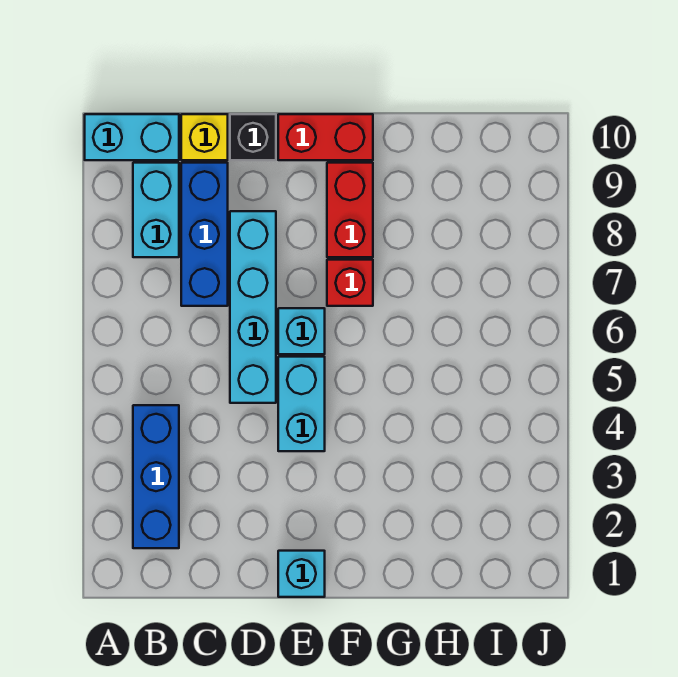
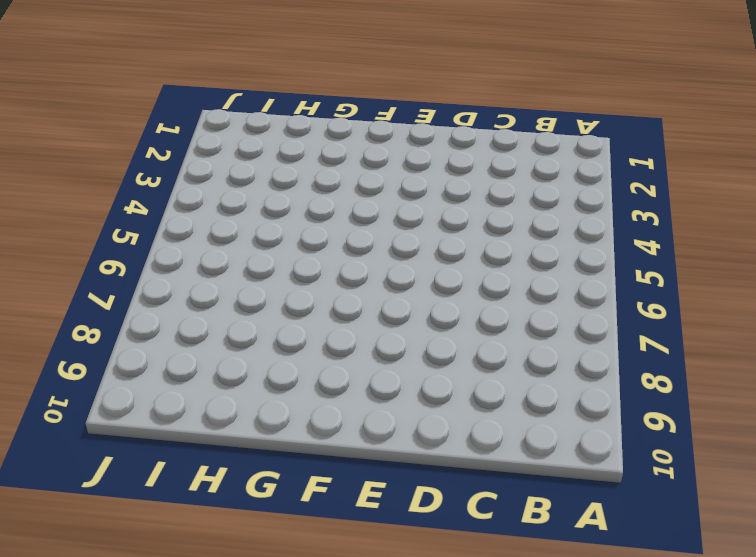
none -> cyan brick A10:B10 level 1
none -> blue brick B2:B4 level 1
none -> cyan brick B8:B9 level 1

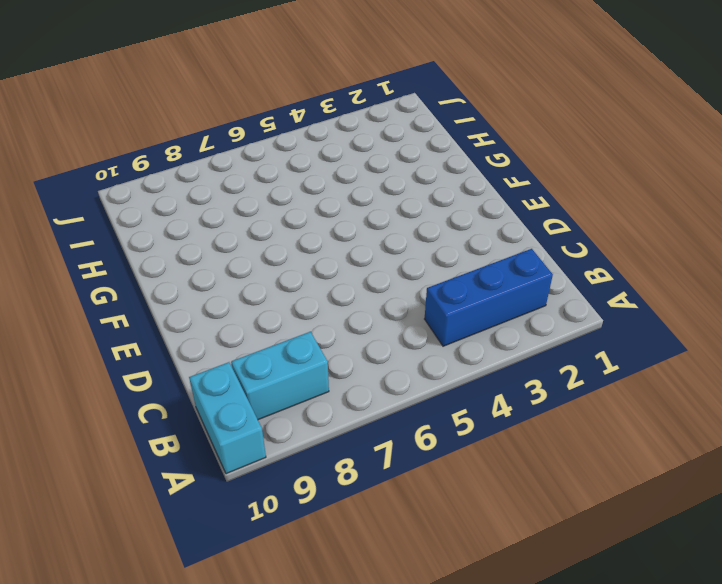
none -> blue brick C7:C9 level 1
none -> yellow brick C10 level 1
none -> cyan brick D5:D8 level 1

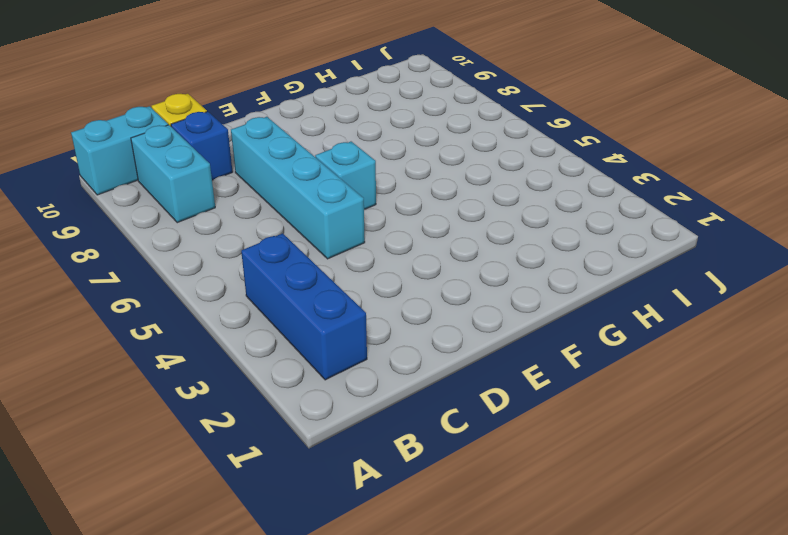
blue brick C9 level 1 -> blue brick C7:C9 level 1
none -> black brick D10 level 1
none -> cyan brick E1 level 1
none -> cyan brick E4:E5 level 1

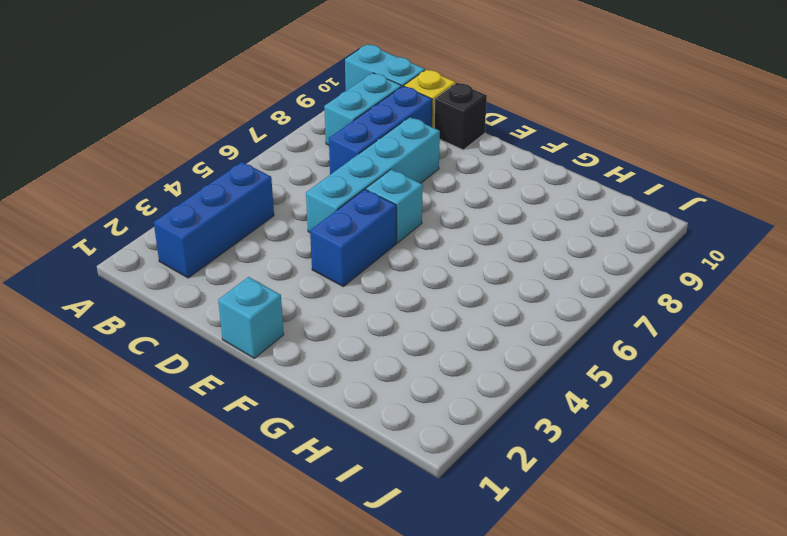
blue brick E4:E5 level 1 -> cyan brick E4:E5 level 1
none -> red brick E10:F10 level 1
none -> red brick F7 level 1
none -> red brick F8:F9 level 1

